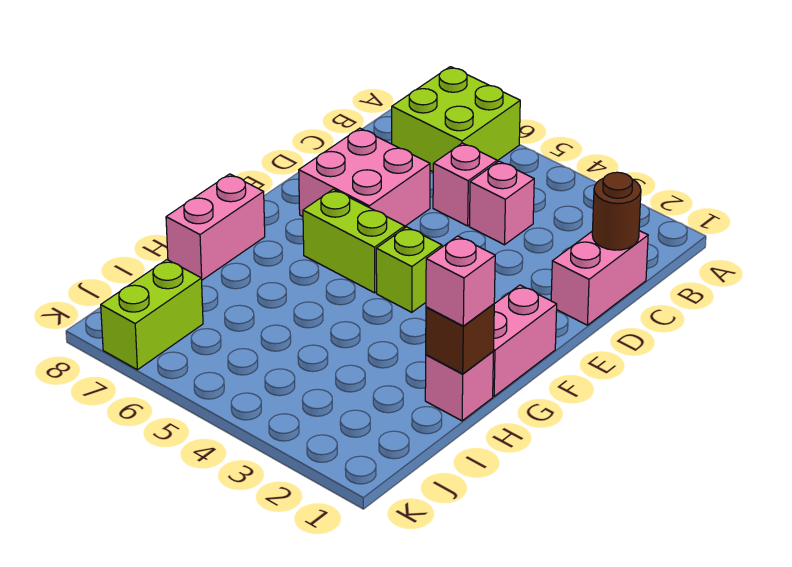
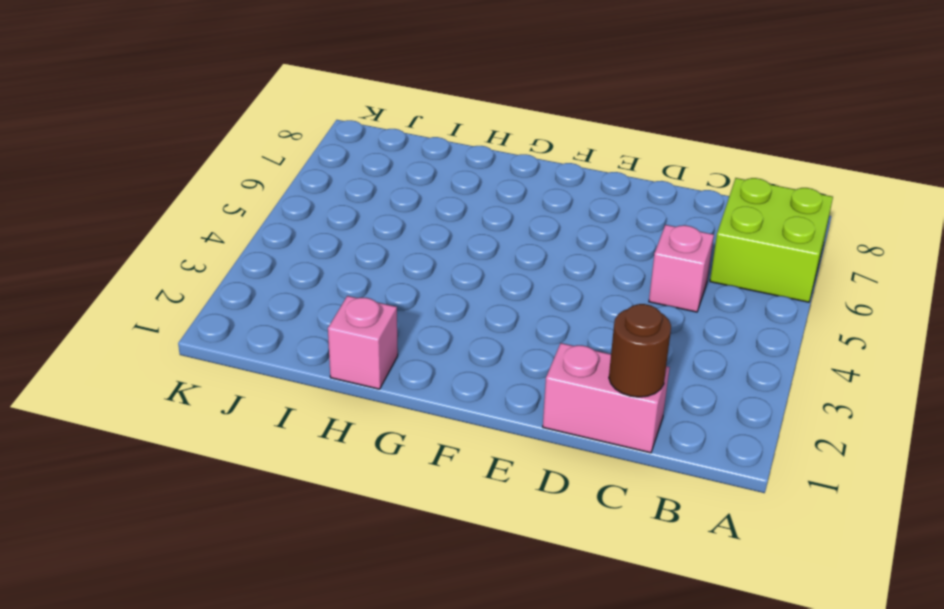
none -> pink brick C4 level 1
none -> pink brick D6:E7 level 1
none -> pink brick F1:G1 level 1

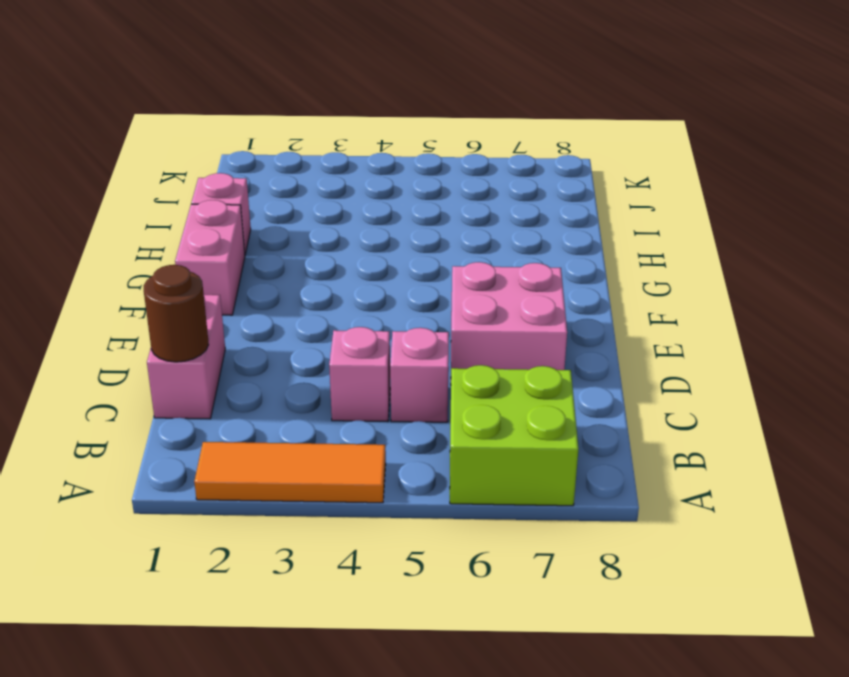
orange tile A2:A4 level 1 -> none
none -> lime brick F4 level 1
none -> lime brick F5:F6 level 1
none -> pink brick G8:H8 level 1

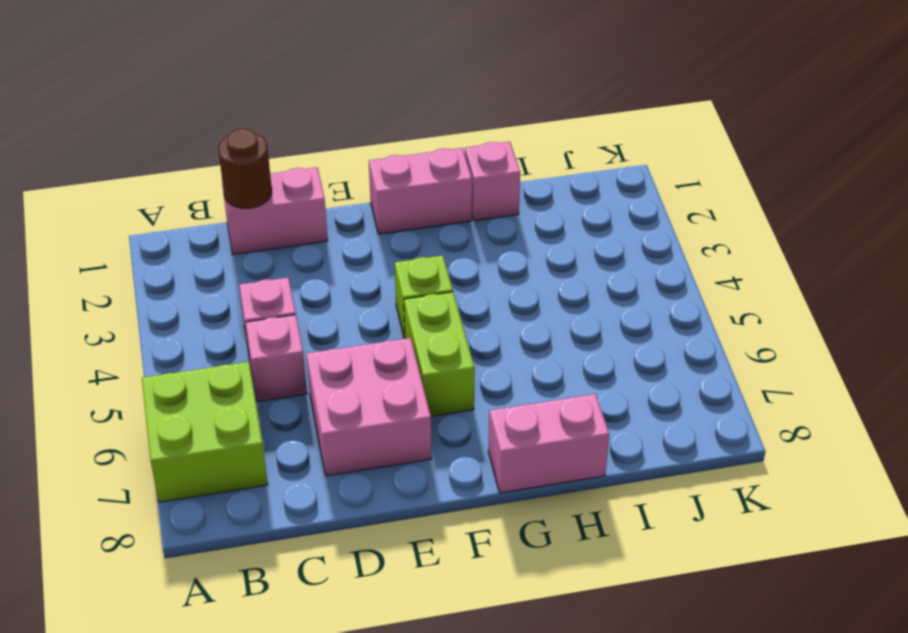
none -> lime brick J7:K7 level 1
none -> brown brick H1 level 2
none -> pink brick H1 level 3

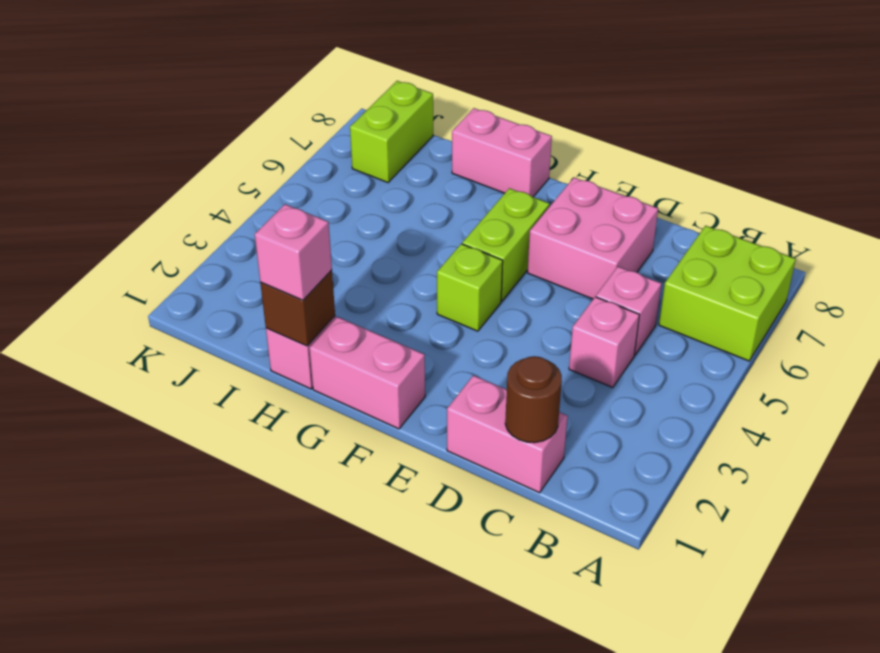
lime brick J7:J8 level 1 -> lime brick J7:K7 level 1

